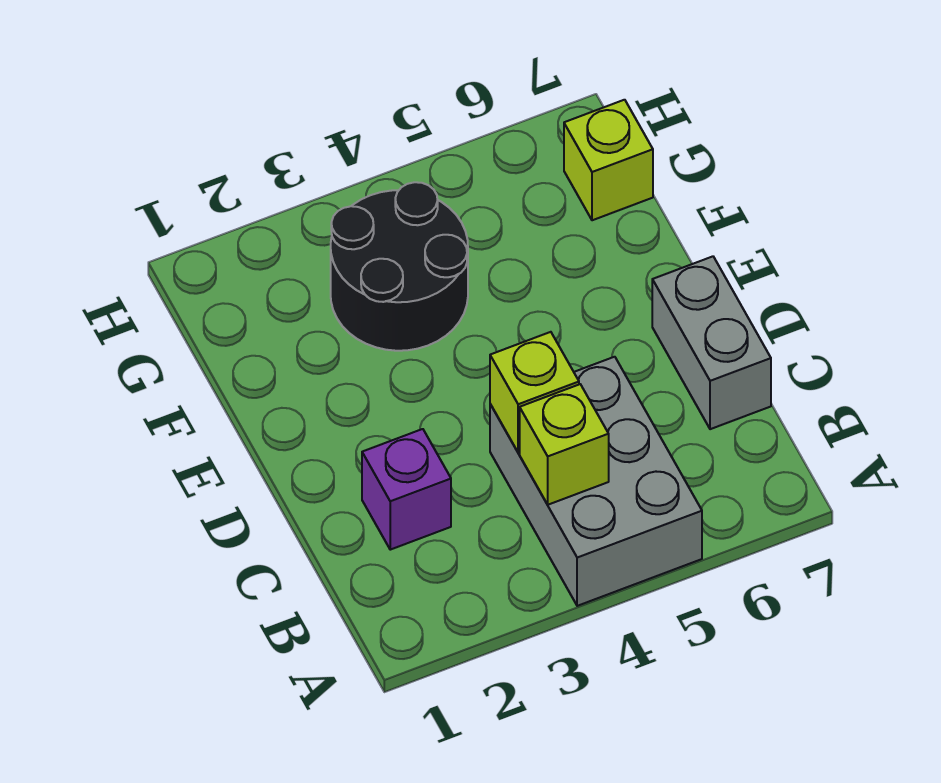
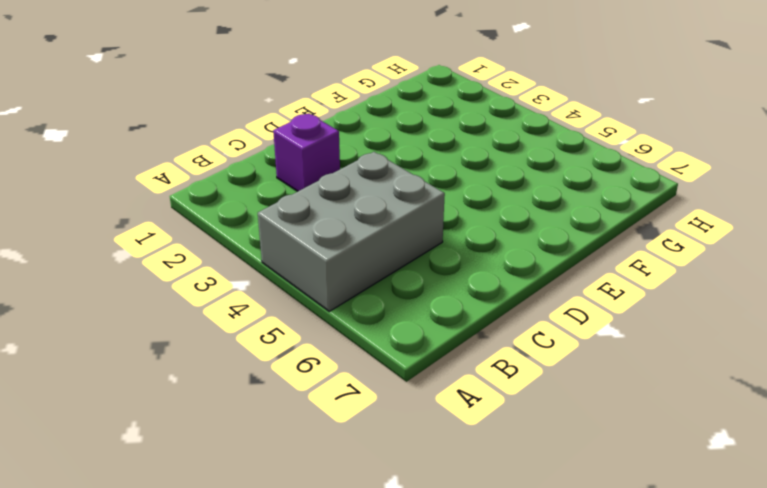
none -> grey brick C7:D7 level 1
none -> black round brick F3:G4 level 1

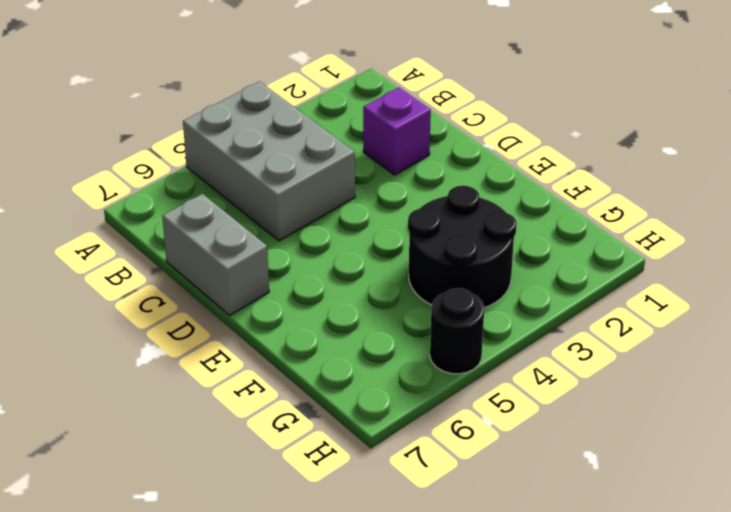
black round brick H5 level 1 -> none
none -> lime brick G7 level 1
none -> lime brick B4 level 2

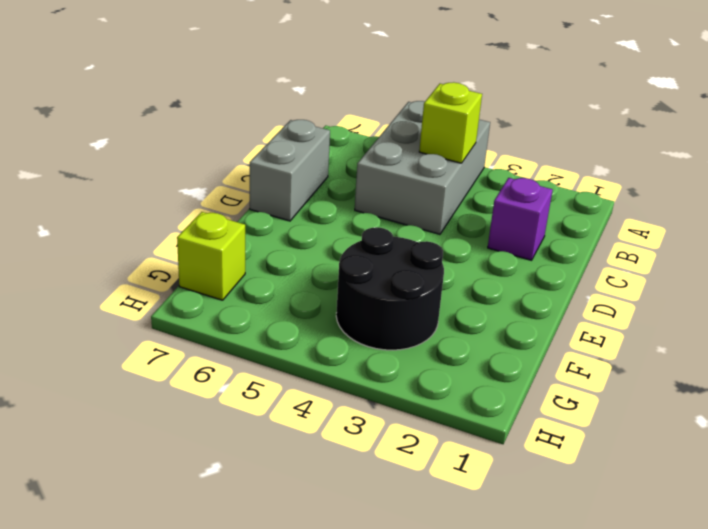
none -> lime brick C4 level 2

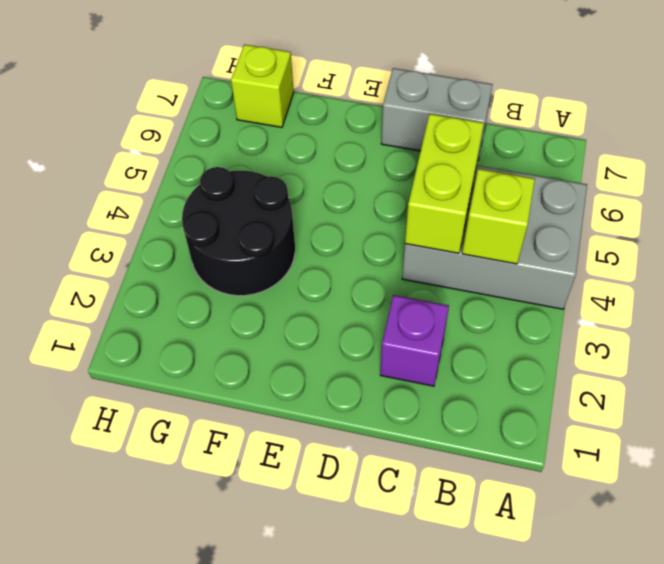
lime brick C4:C5 level 2 -> lime brick C4 level 2

